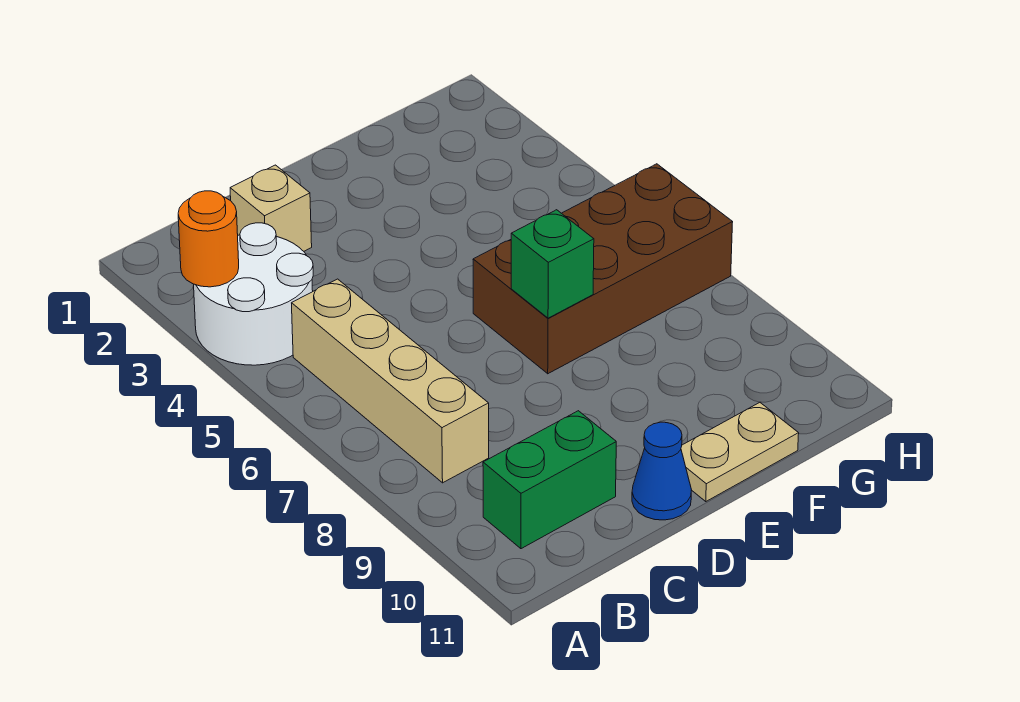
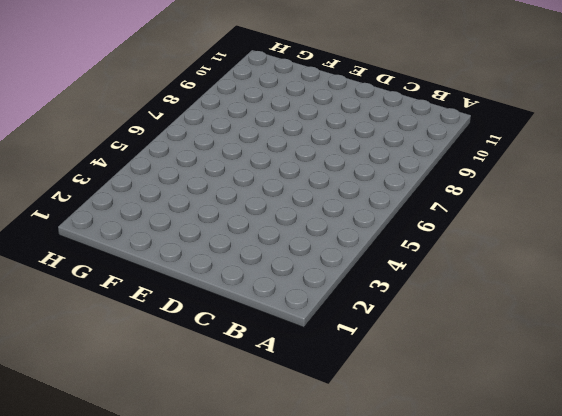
none -> white round brick A3:B4 level 1
none -> tan brick B5:B8 level 1

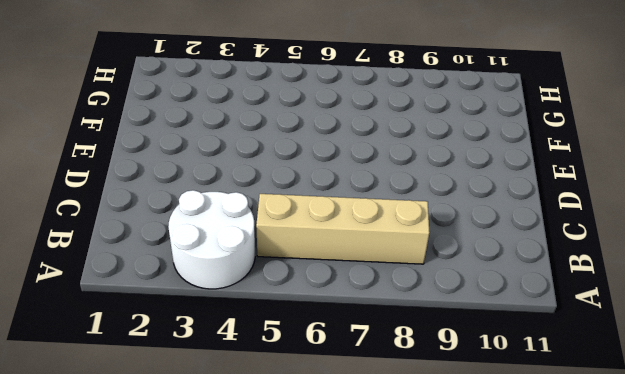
none -> green brick B10:C10 level 1
none -> tan brick C2 level 1

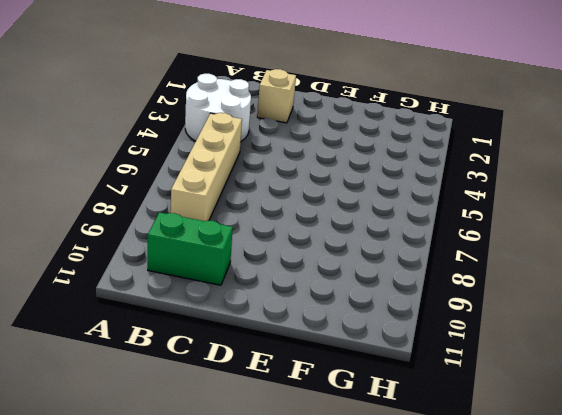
none -> blue cone D11 level 1
none -> brown brick E6:H7 level 1

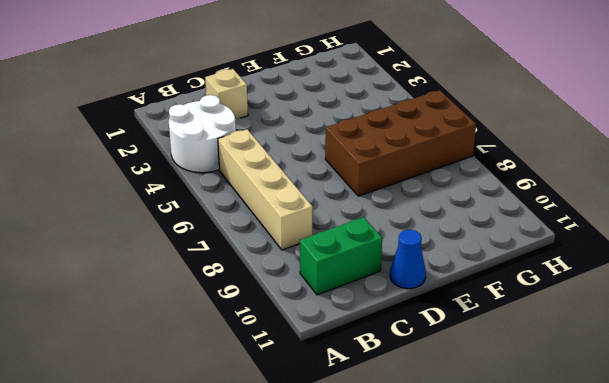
none -> tan plate E11:F11 level 1
none -> orange round brick A3 level 2

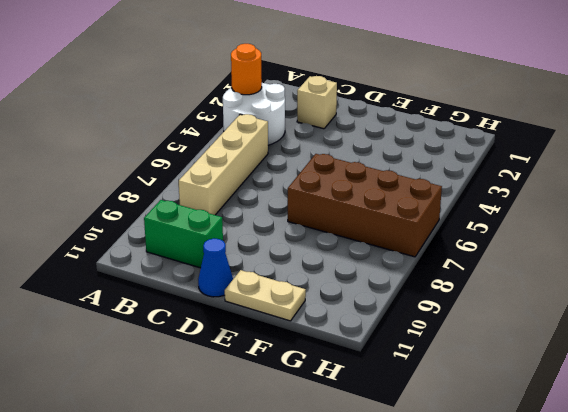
none -> green brick E7 level 2

